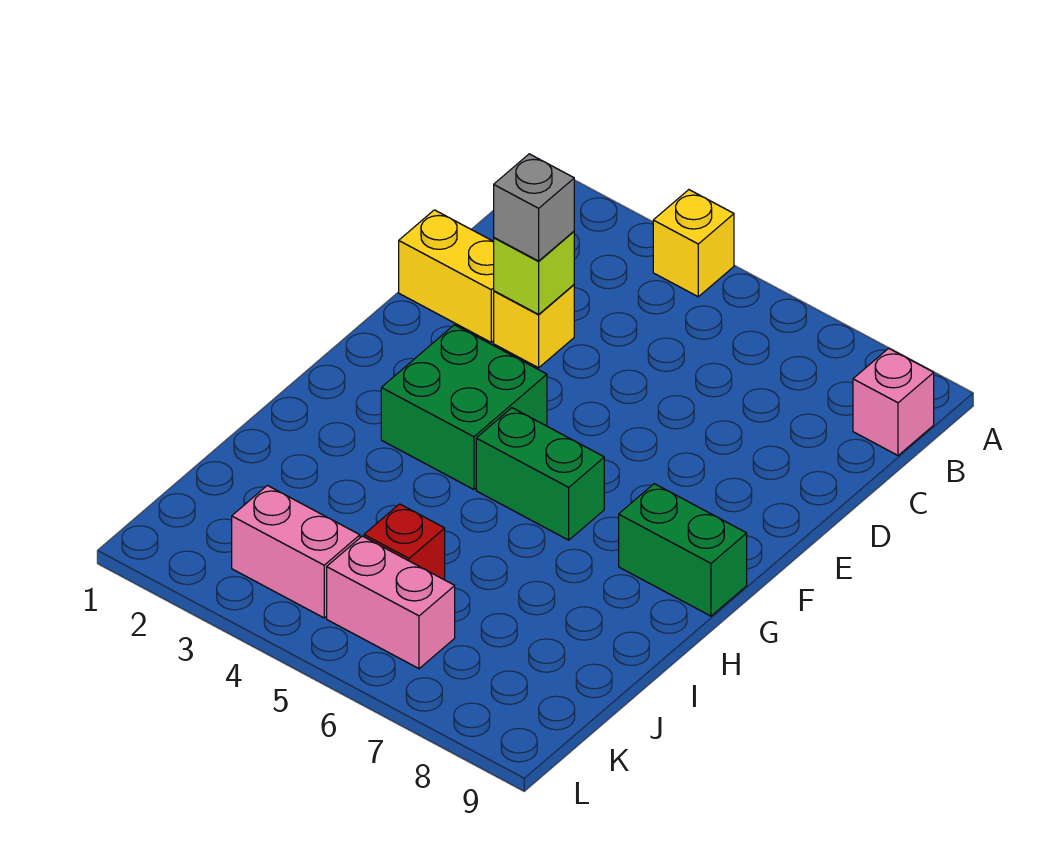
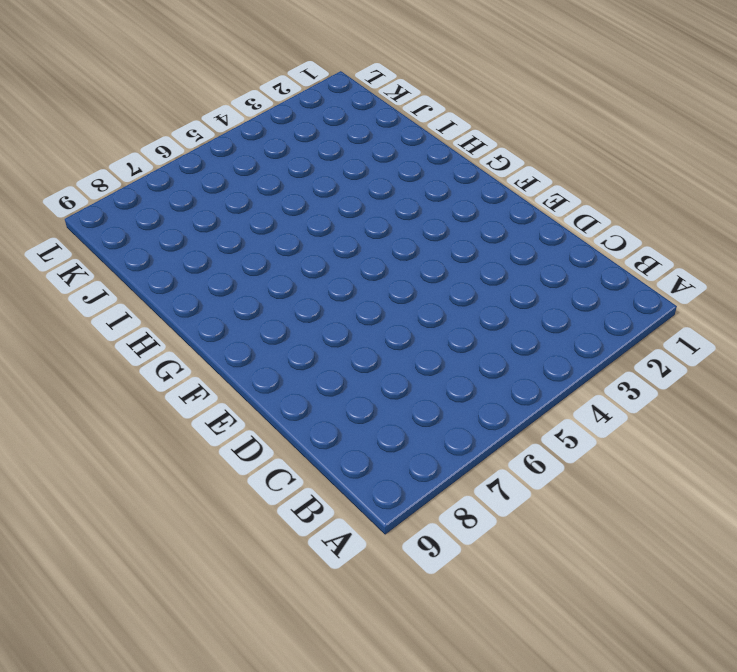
none -> yellow brick A4 level 1
none -> pink brick B9 level 1
none -> yellow brick D1:D2 level 1

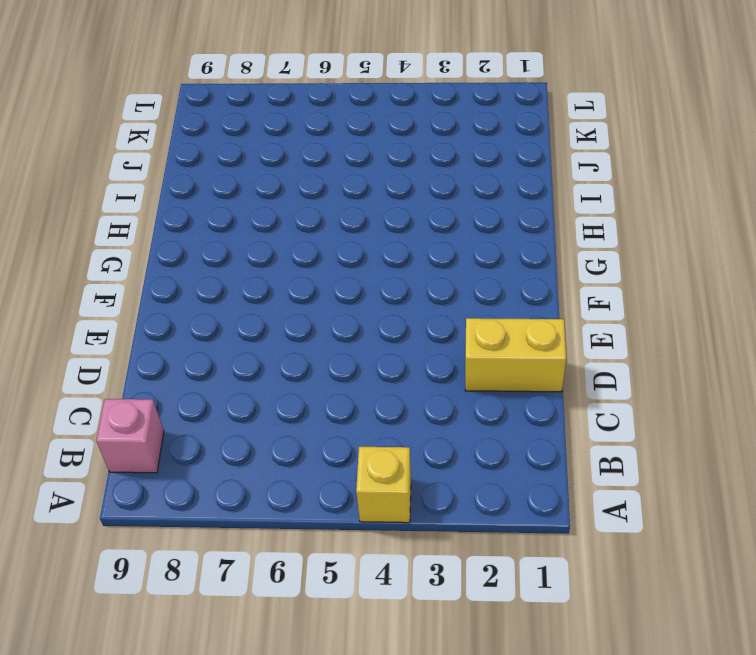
none -> yellow brick D3 level 1
none -> green brick F3:G4 level 1
none -> green brick G5:G6 level 1

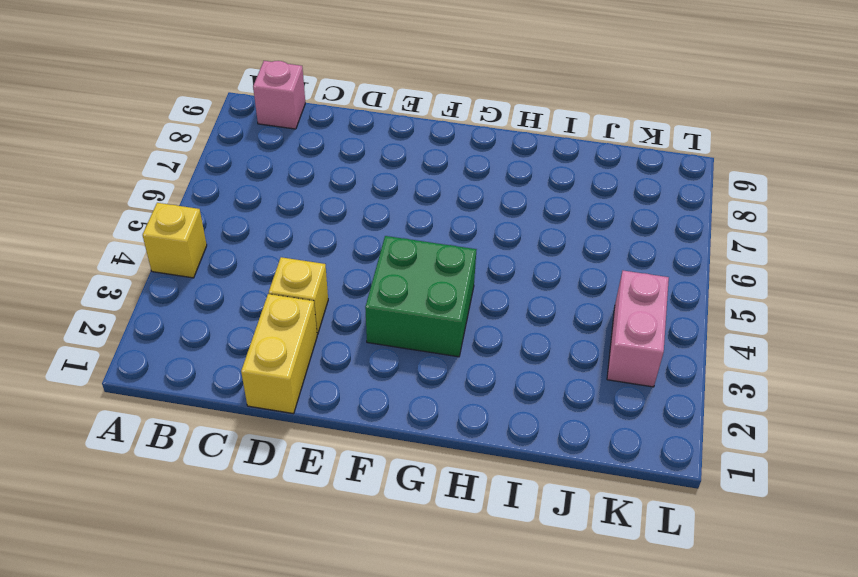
none -> green brick G5:G6 level 1
none -> green brick G8:G9 level 1
none -> red brick J5 level 1

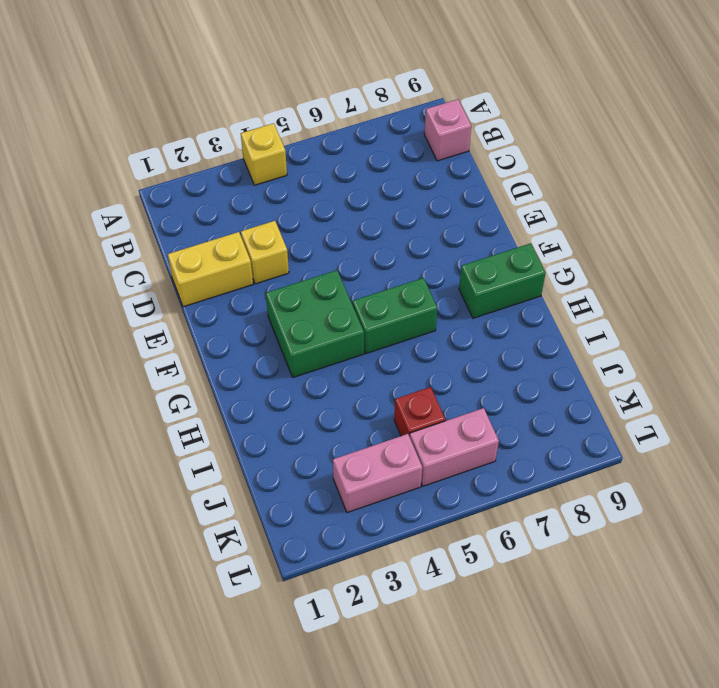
none -> lime brick D3 level 2
none -> grey brick D3 level 3

